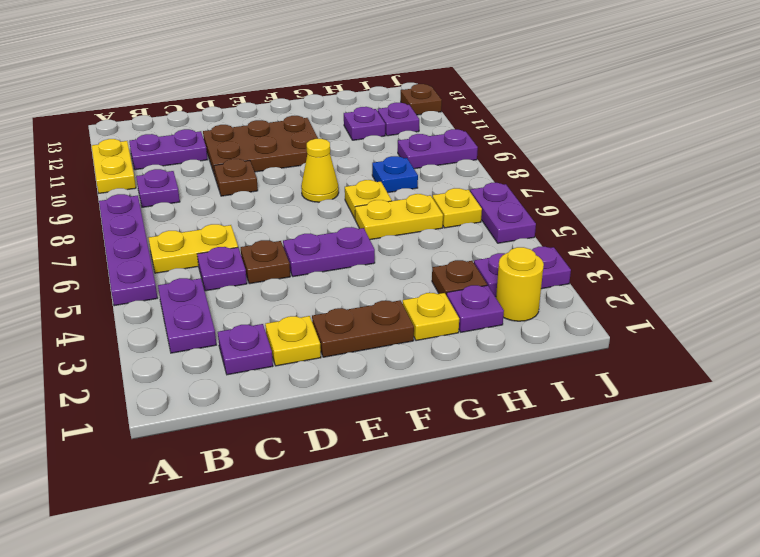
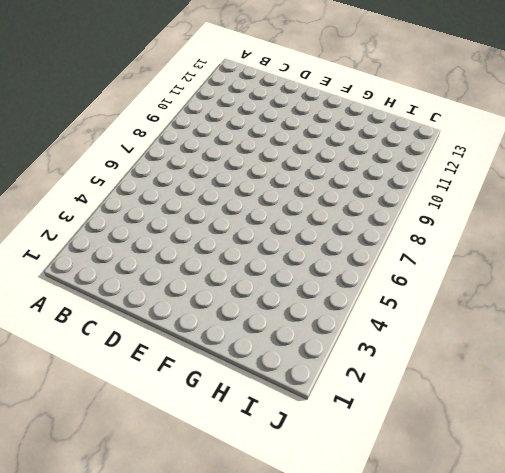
none -> purple plate A5:A8 level 1
none -> yellow plate A10:A11 level 1
none -> purple plate B3:B4 level 1

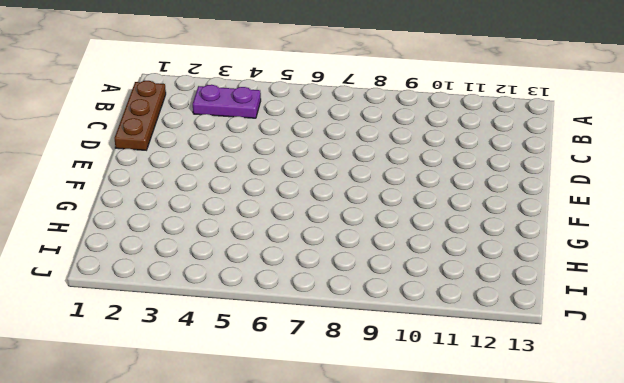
brown plate B1:D1 level 1 -> none
none -> purple plate A5:A8 level 1
none -> yellow plate A10:A11 level 1
none -> yellow plate B6:C6 level 1

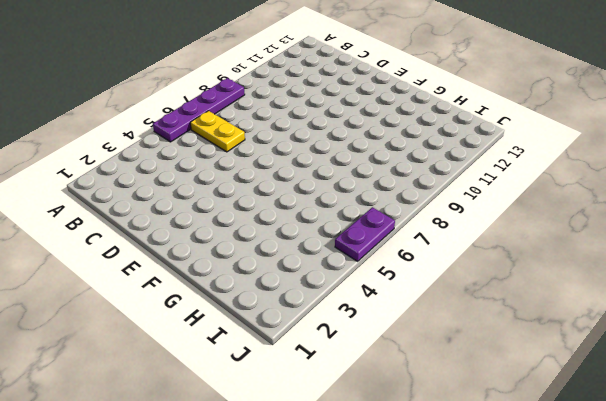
none -> yellow plate A10:A11 level 1
none -> purple plate B3:B4 level 1
none -> purple plate B9 level 1

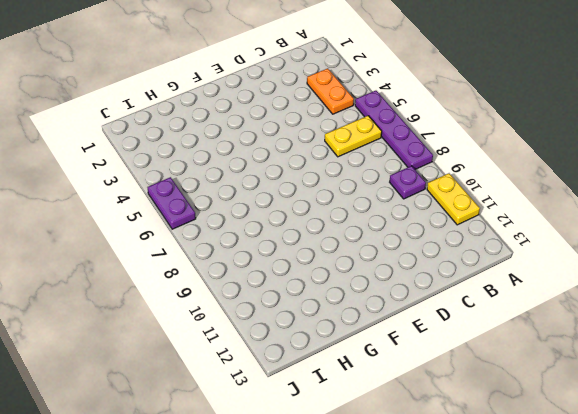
orange plate B3:B4 level 1 -> purple plate B3:B4 level 1
none -> purple plate B11:C11 level 1
none -> purple plate C2 level 1
none -> purple plate C5 level 1

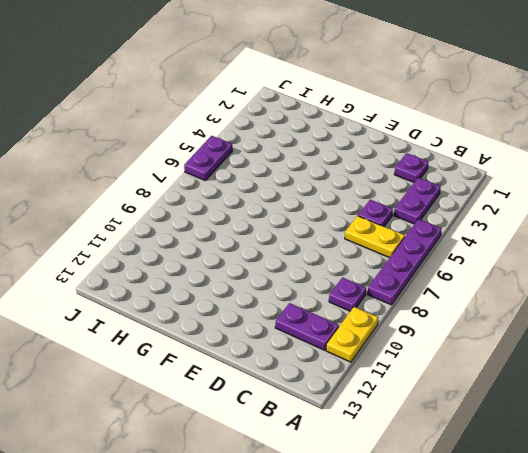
none -> yellow plate D2 level 1
none -> brown plate D5 level 1
none -> brown plate D9 level 1

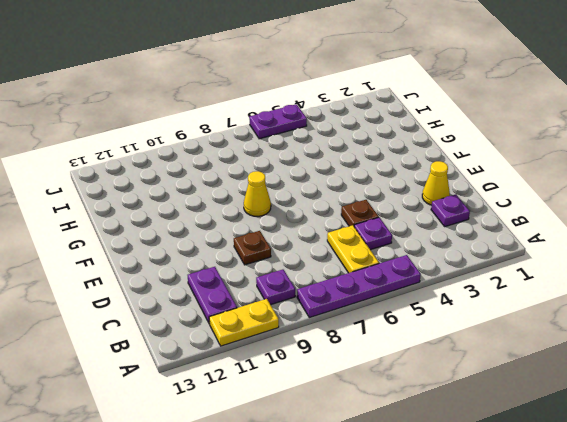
yellow cone D2 level 1 -> yellow plate D2 level 1
none -> purple plate B3:B4 level 1
none -> brown plate D10:F11 level 1
none -> brown plate E2:F2 level 1

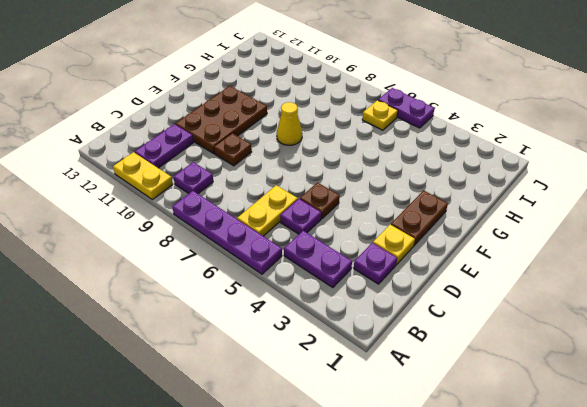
none -> purple plate E5:F5 level 1
none -> yellow plate G2 level 1
none -> yellow plate G6:H6 level 1

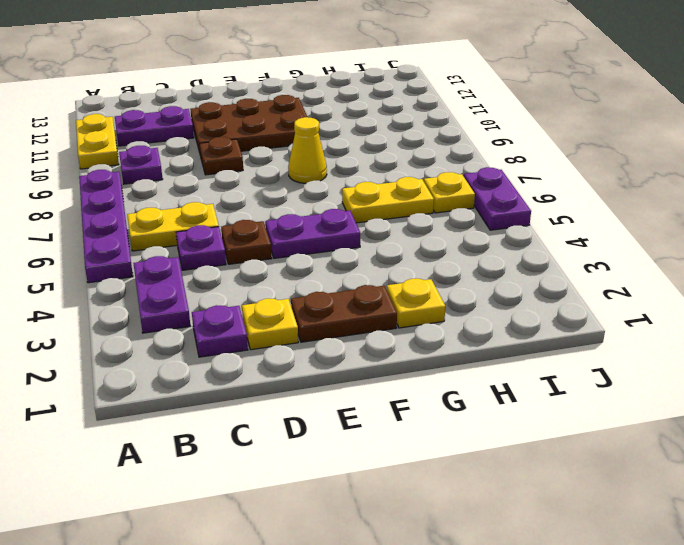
none -> yellow plate G7 level 1
none -> purple plate H2 level 1
none -> brown plate H3 level 1

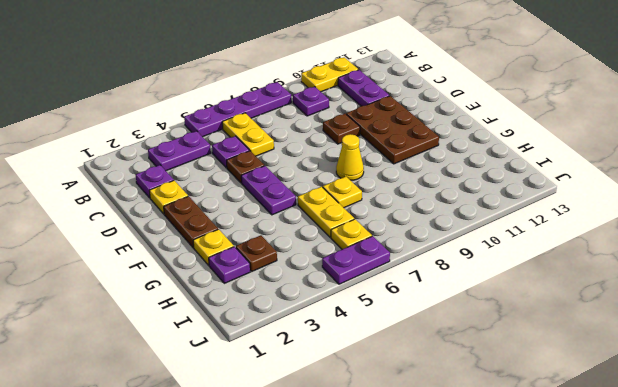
none -> blue plate H8 level 1
none -> purple plate H11 level 1
none -> yellow round brick I2 level 1

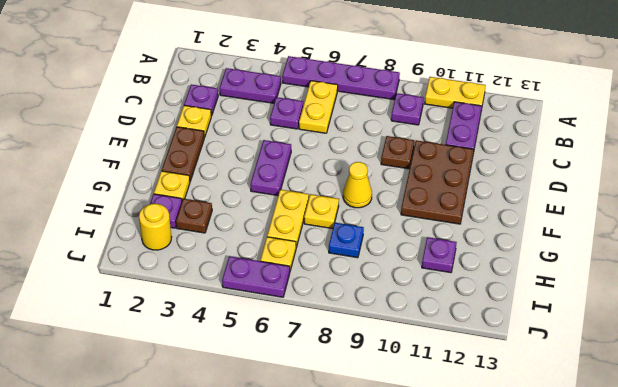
none -> brown plate D5 level 1
none -> purple plate I3:J3 level 1
none -> purple plate I9:J9 level 1

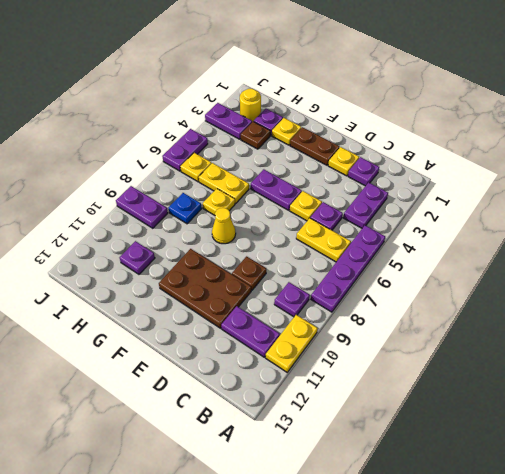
yellow plate D5 level 1 -> brown plate D5 level 1
none -> purple plate I11 level 1
none -> brown plate J12 level 1

